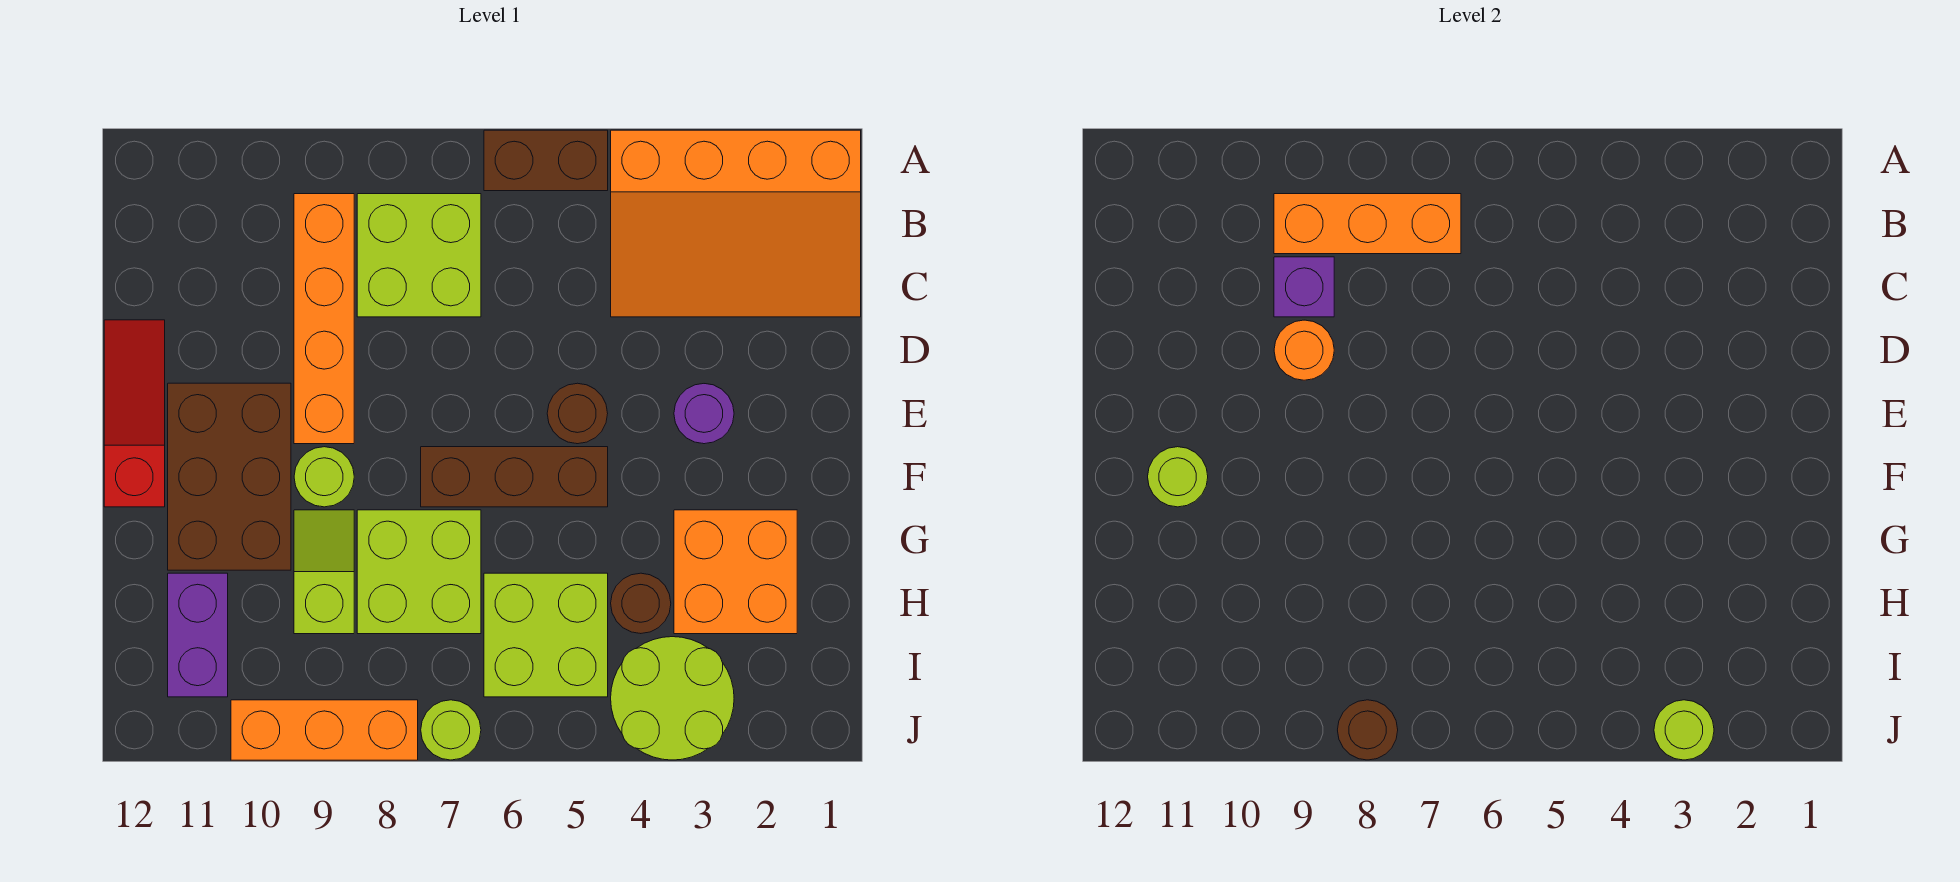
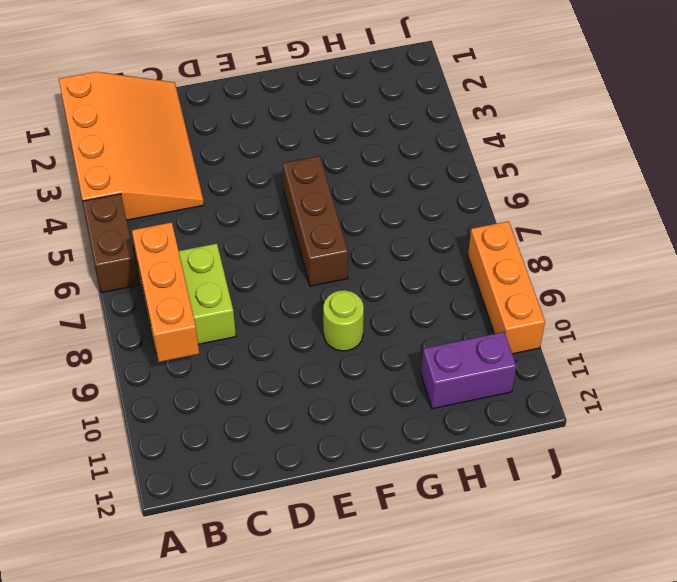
none -> orange brick B9:E9 level 1
none -> red slope D12:F12 level 1 top F
none -> purple round brick E3 level 1

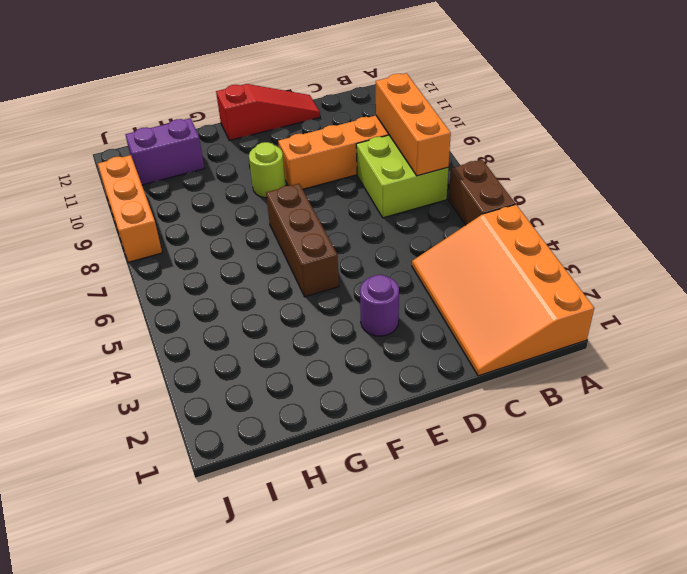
none -> brown round brick E5 level 1
none -> brown brick E10:G11 level 1
none -> orange brick G2:H3 level 1

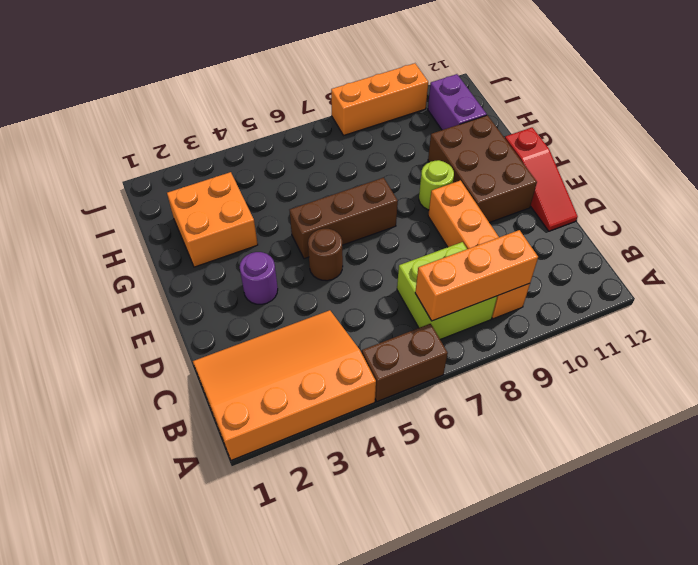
none -> lime brick G7:H8 level 1
none -> lime slope G9:H9 level 1 top H
none -> brown round brick H4 level 1

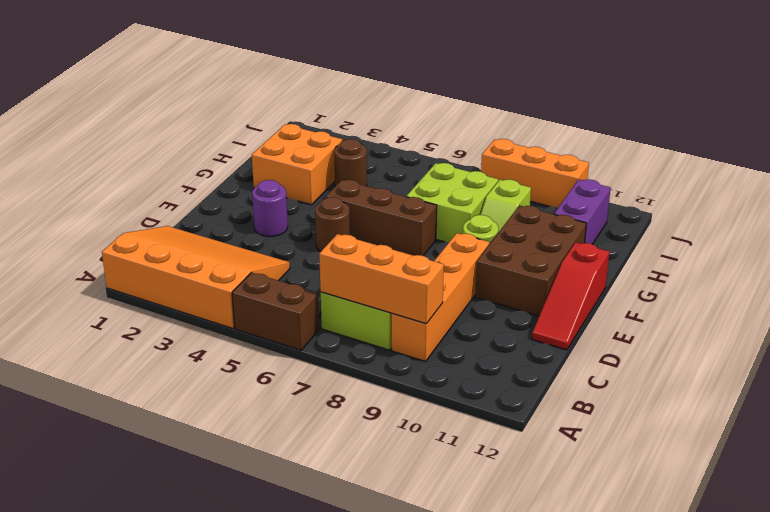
none -> lime brick H5:I6 level 1
none -> lime round brick I3:J4 level 1
none -> lime round brick J7 level 1

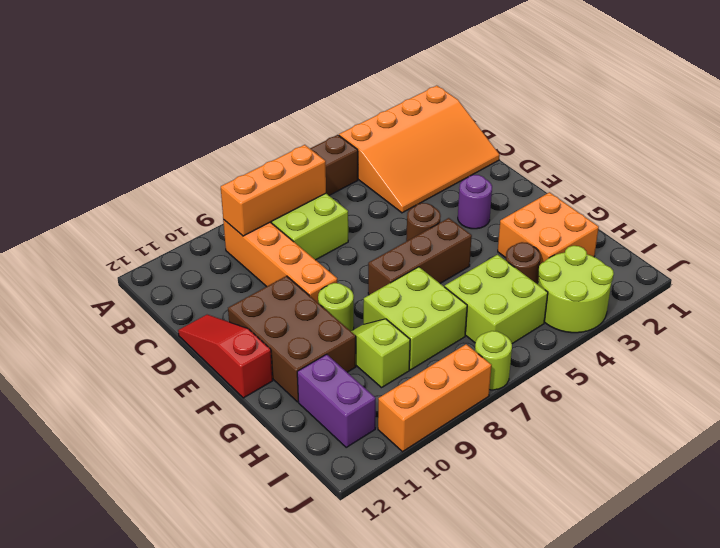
none -> purple brick C9 level 2
none -> orange round brick D9 level 2
none -> lime round brick F11 level 2

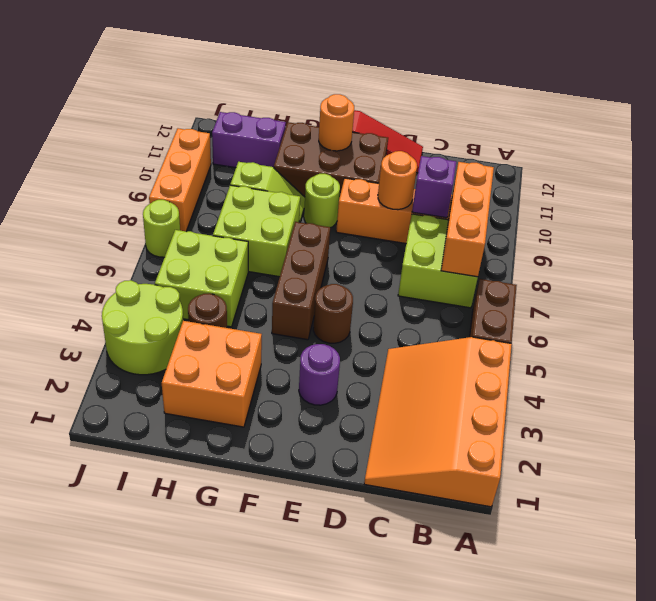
orange round brick F11 level 2 -> lime round brick F11 level 2
none -> lime round brick J3 level 2
none -> brown round brick J8 level 2

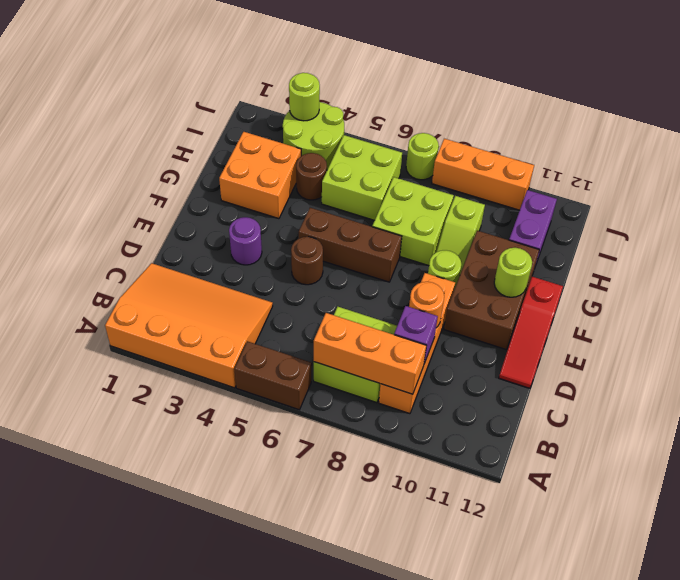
none -> brown round brick J8 level 2

